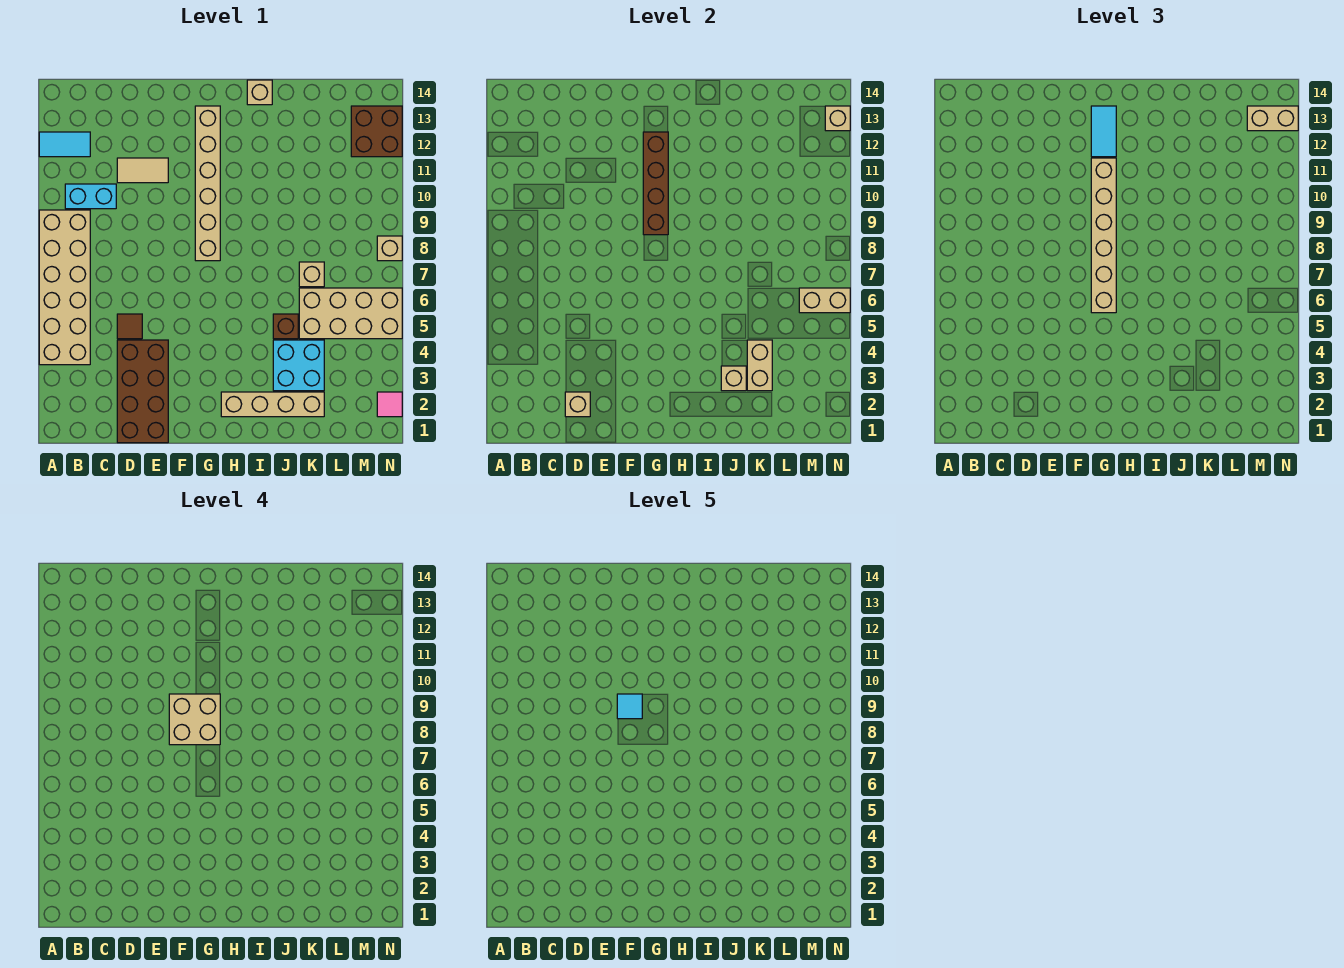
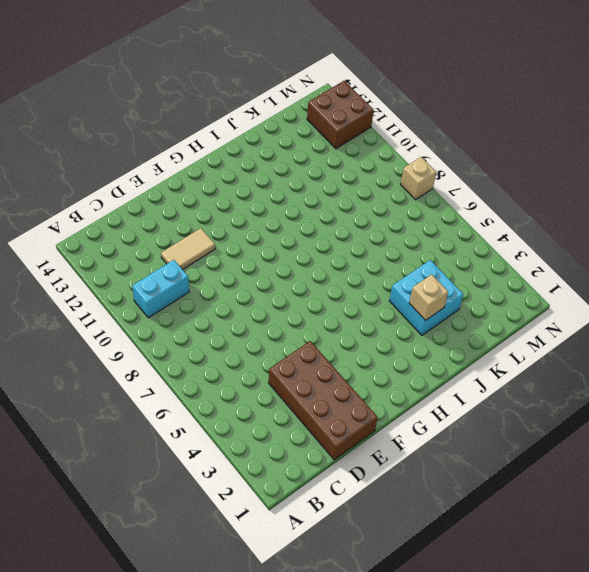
none -> tan brick A4:B9 level 1
none -> cyan tile A12:B12 level 1
none -> brown tile D5 level 1

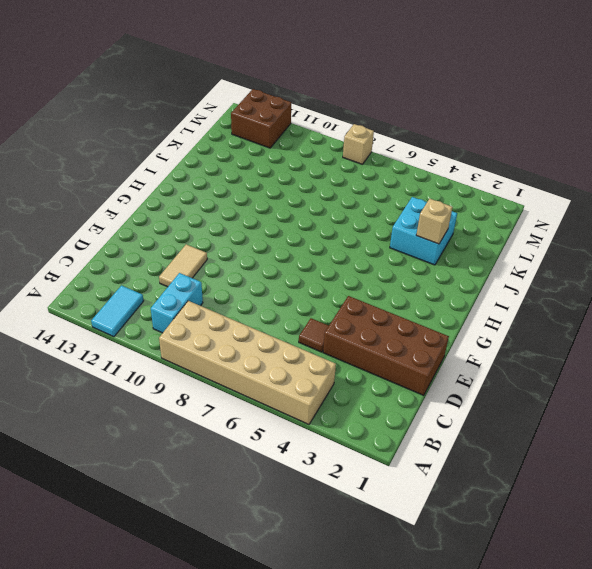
none -> tan brick G8:G13 level 1
none -> tan brick H2:K2 level 1
none -> tan brick I14 level 1

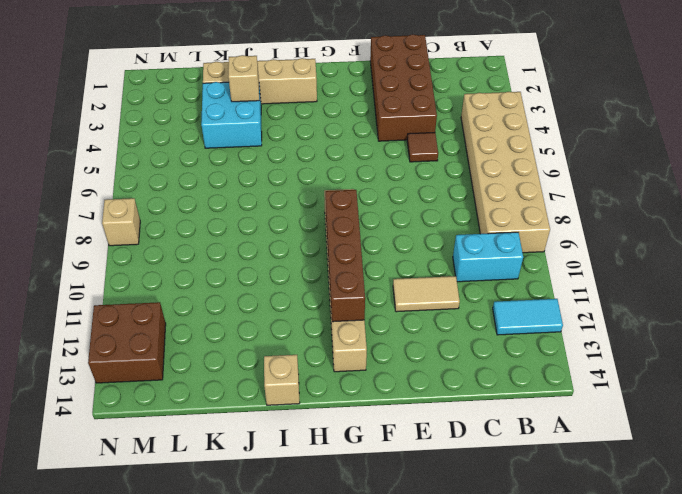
none -> brown brick J5 level 1
none -> tan brick K5:N6 level 1
none -> tan brick K7 level 1

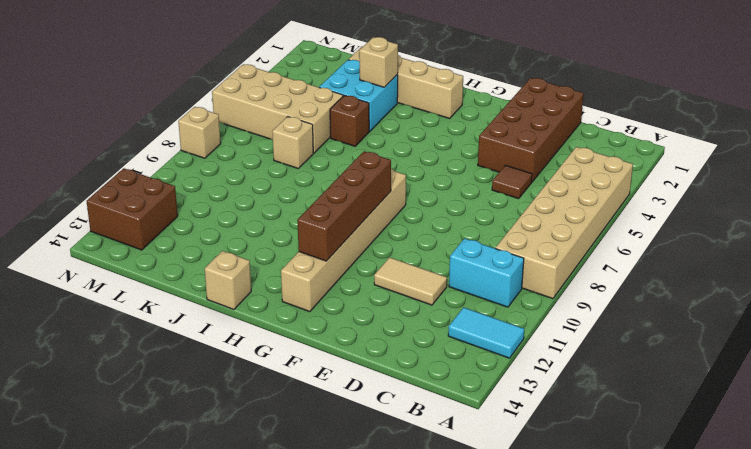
none -> pink tile N2 level 1
none -> tan brick D2 level 2
none -> tan brick K3:K4 level 2

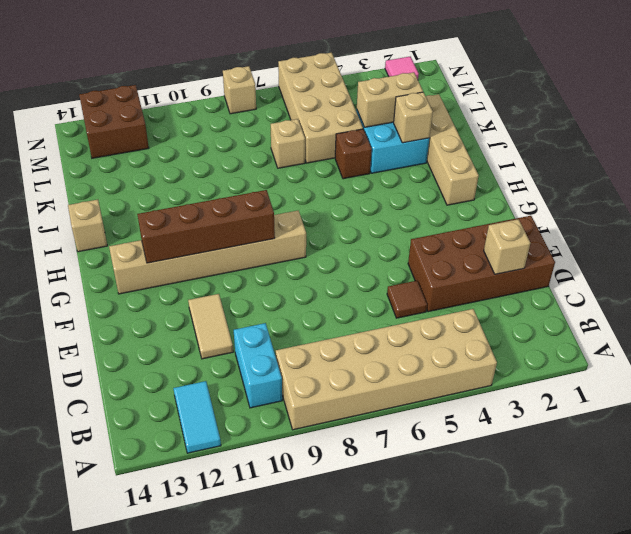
none -> tan brick M6:N6 level 2
none -> tan brick N13 level 2
none -> tan brick G6:G11 level 3

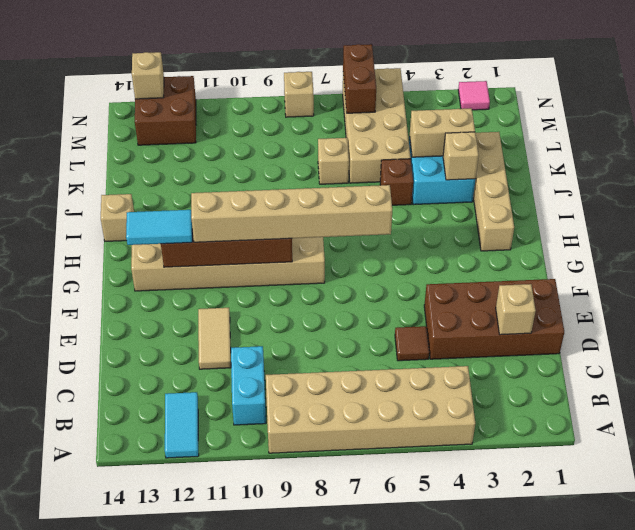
brown brick M6:N6 level 2 -> tan brick M6:N6 level 2
none -> tan brick M13:N13 level 3
none -> tan brick F8:G9 level 4
none -> cyan tile F9 level 5

